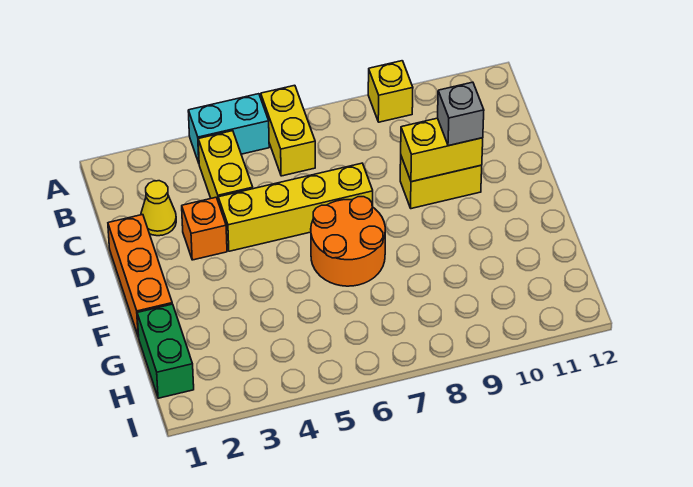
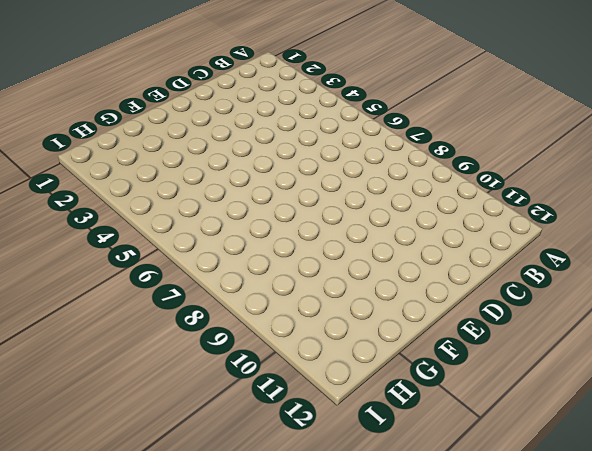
none -> cyan brick A4:A5 level 1
none -> yellow brick A6:B6 level 1
none -> yellow brick A9 level 1

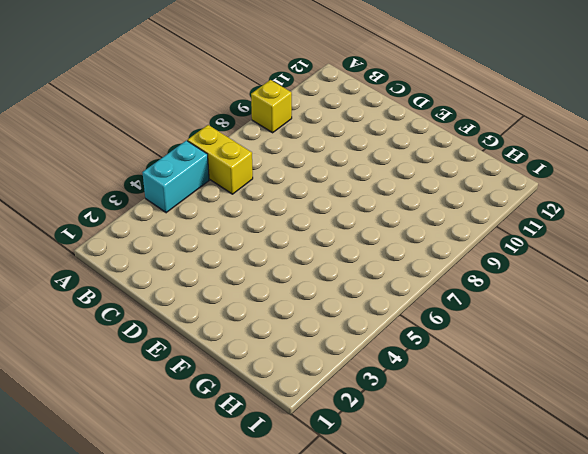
none -> yellow brick B4:C4 level 1
none -> yellow cone C2 level 1
none -> orange brick D1:F1 level 1

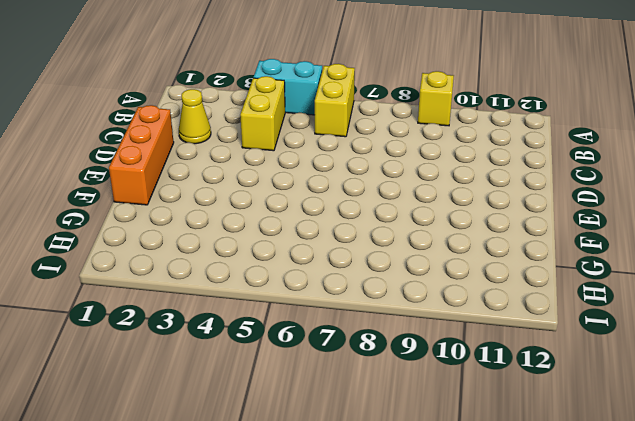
none -> orange brick D3 level 1
none -> yellow brick D4:D7 level 1
none -> yellow brick D9:D10 level 1

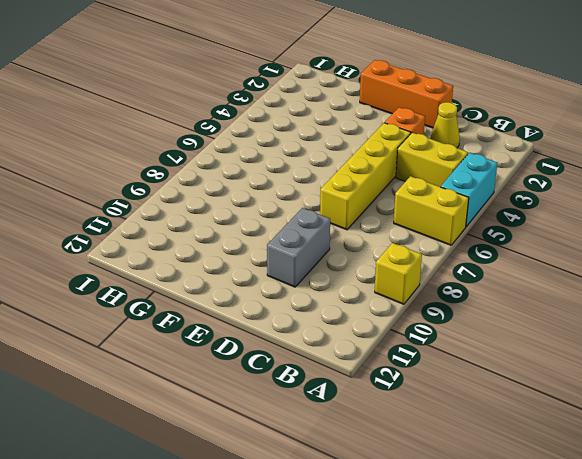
grey brick D9:D10 level 1 -> yellow brick D9:D10 level 1
none -> orange round brick E6:F7 level 1
none -> green brick G1:H1 level 1
none -> yellow brick D9:D10 level 2

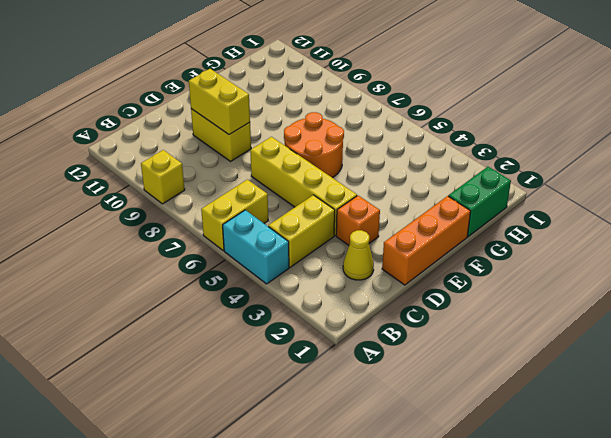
none -> grey brick D10 level 3

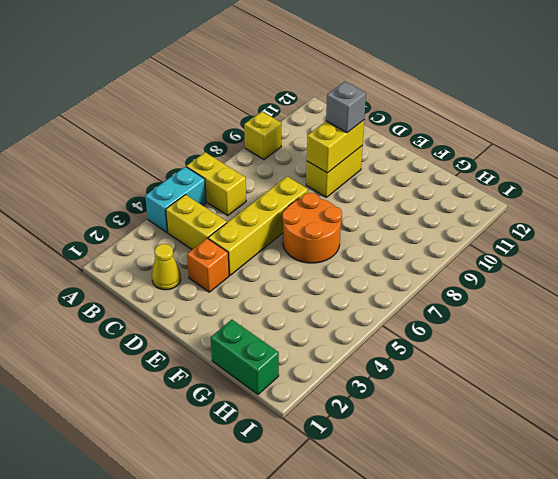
none -> orange brick D1:F1 level 1

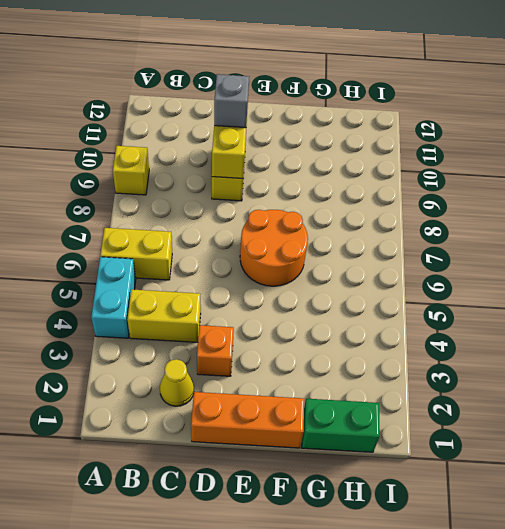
none -> yellow brick D4:D7 level 1

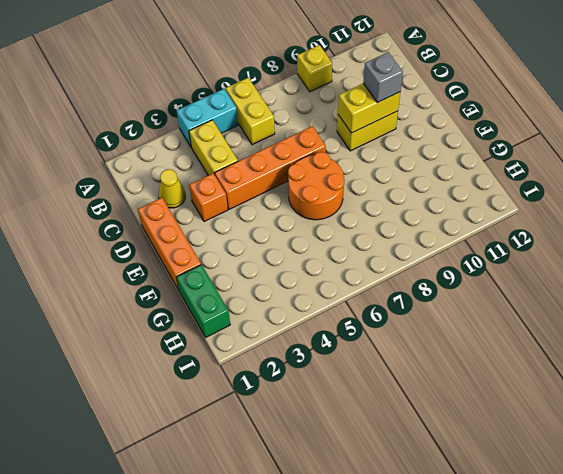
orange brick D4:D7 level 1 -> yellow brick D4:D7 level 1

